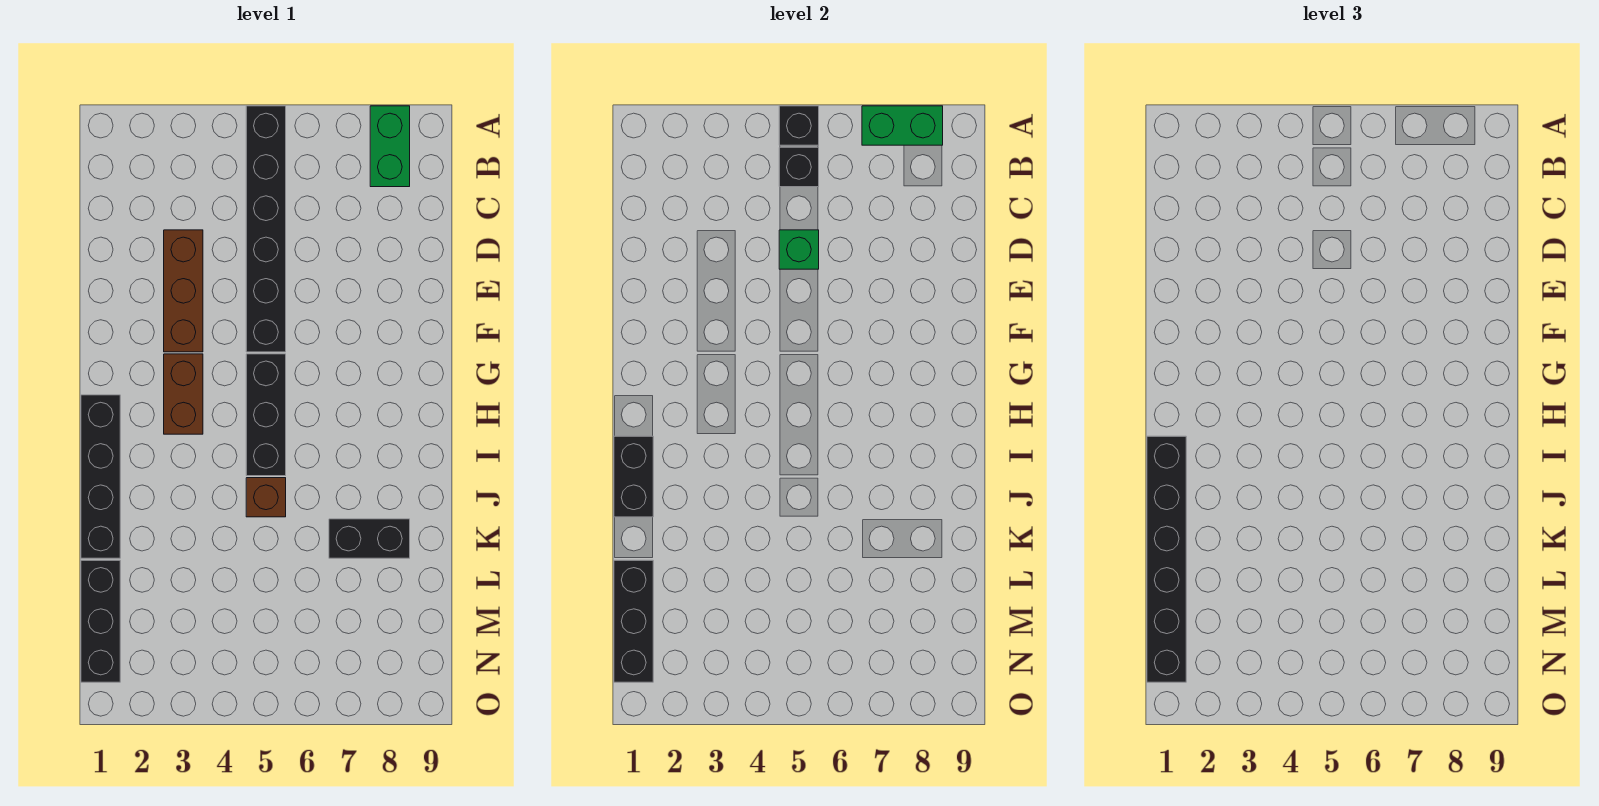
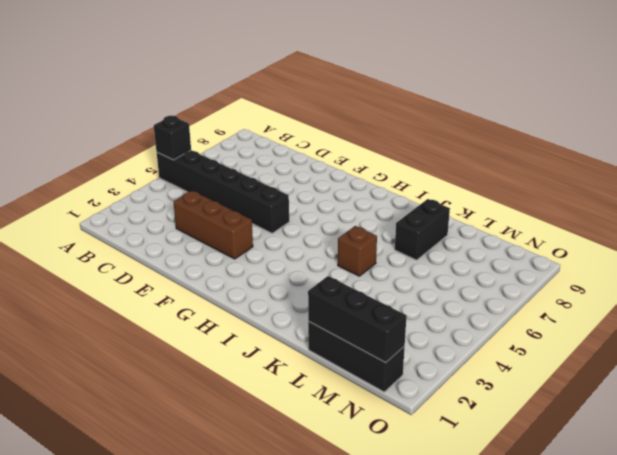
none -> green brick A8:B8 level 1
none -> brown brick G3:H3 level 1
none -> black brick G5:I5 level 1

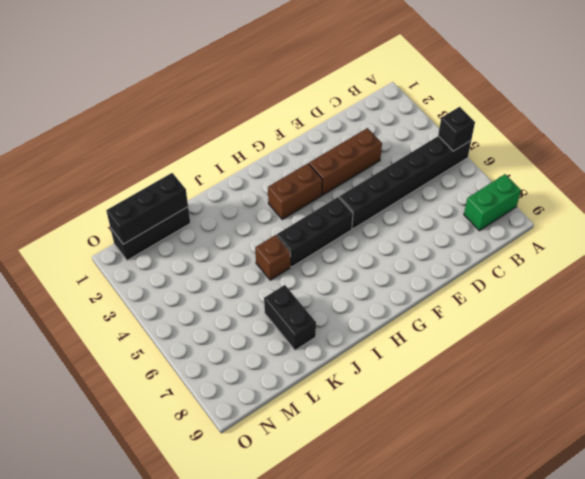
none -> black brick H1:K1 level 1
none -> green brick A7:A8 level 2
none -> black brick B5 level 2

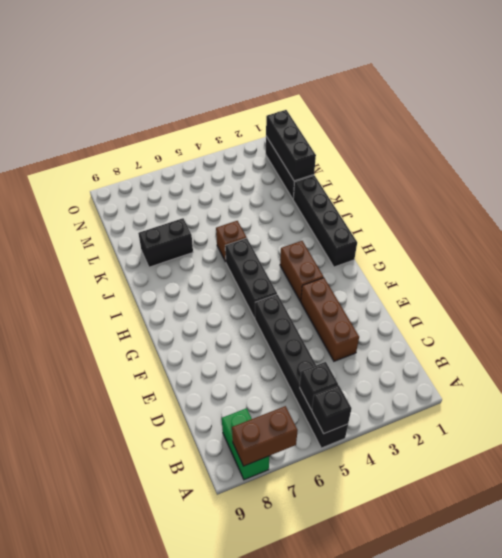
brown brick A7:A8 level 2 -> green brick A7:A8 level 2
none -> green brick D5 level 2
none -> black brick I1:J1 level 2
none -> black brick I1:N1 level 3

